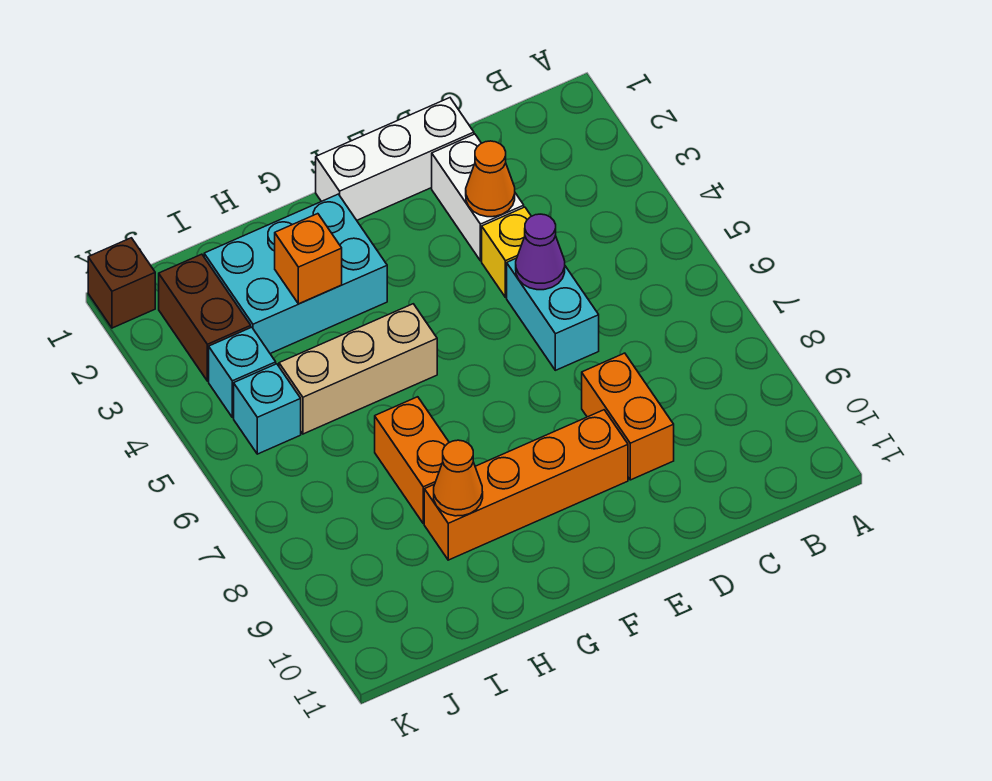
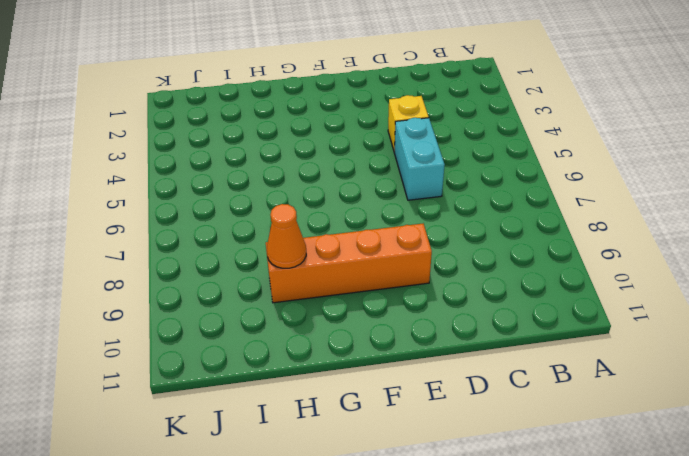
none -> white brick D1:F1 level 1
none -> white brick D2:D3 level 1
none -> orange brick D8:D9 level 1

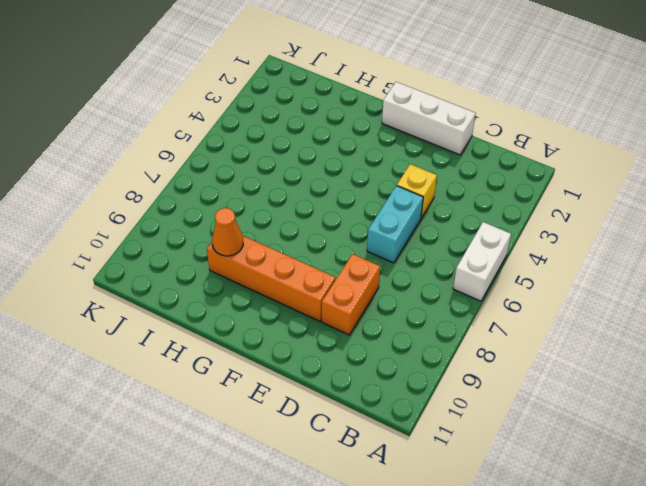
white brick A5:A6 level 1 -> white brick D2:D3 level 1
none -> cyan brick G2:I3 level 1
none -> tan brick G5:I5 level 1
none -> orange brick H7:H8 level 1

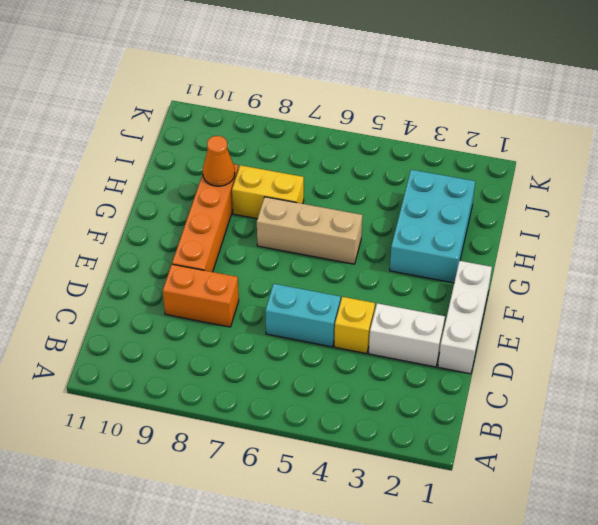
tan brick G5:G7 level 1 -> tan brick G5:I5 level 1
yellow brick H7:H8 level 1 -> orange brick H7:H8 level 1
none -> brown brick J2:J3 level 1
none -> cyan brick J4 level 1
none -> cyan brick J5 level 1

